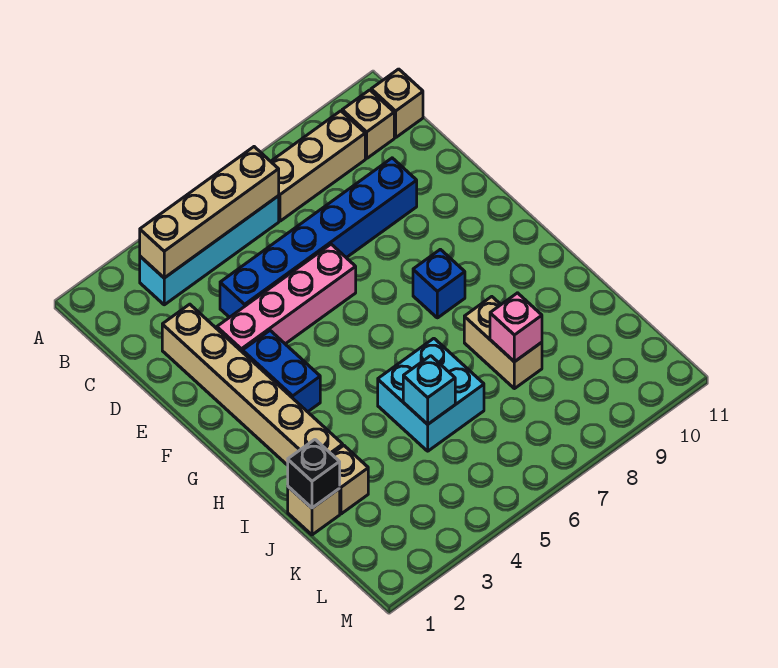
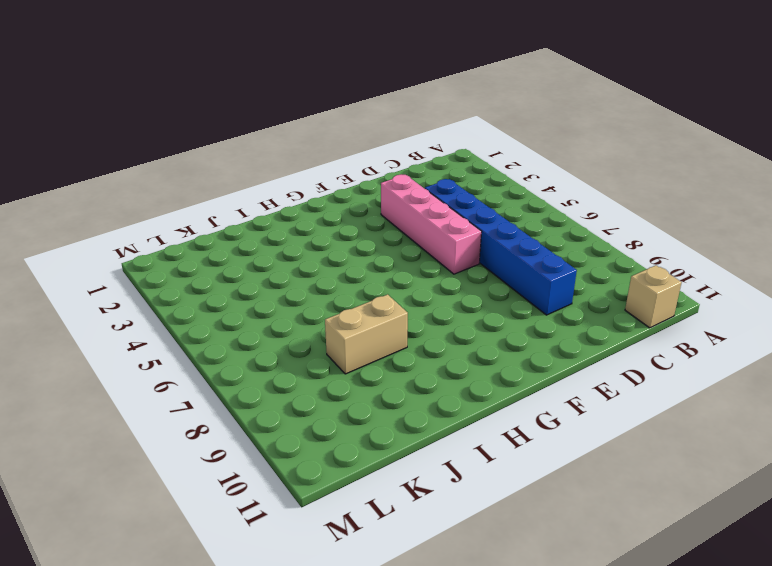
none -> cyan brick B3:B6 level 1
none -> tan brick B7:B9 level 1
none -> tan brick B10 level 1

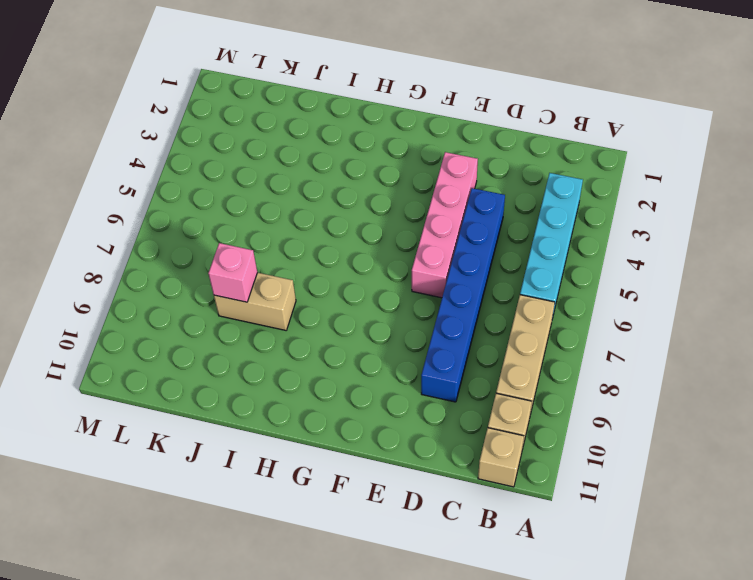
none -> tan brick D2:I2 level 1
none -> blue brick F3:G3 level 1
none -> blue brick G8 level 1

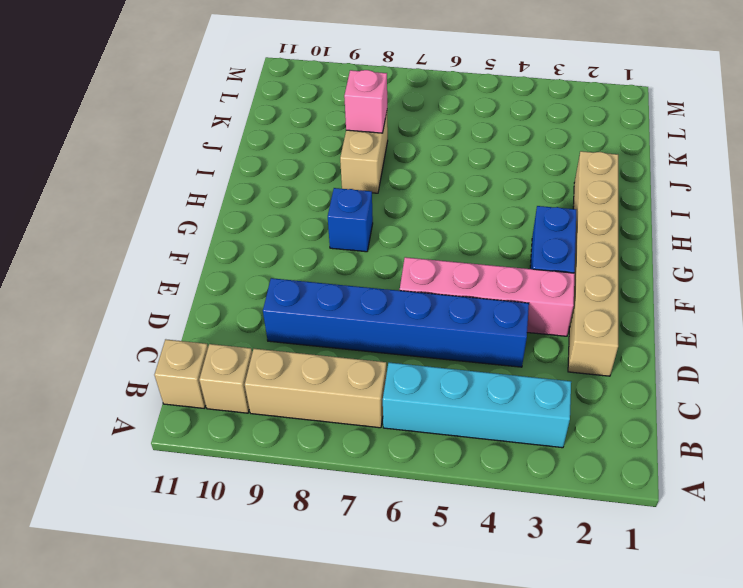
none -> cyan brick I5:J6 level 1
none -> tan brick J1 level 1
none -> tan brick J2 level 1

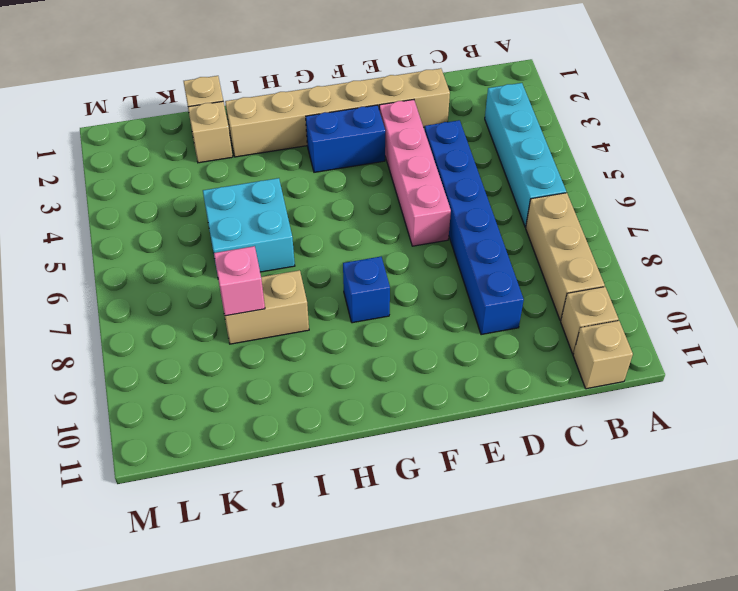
none -> tan brick B3:B6 level 2
none -> black brick J1 level 2
none -> cyan brick J5 level 2

